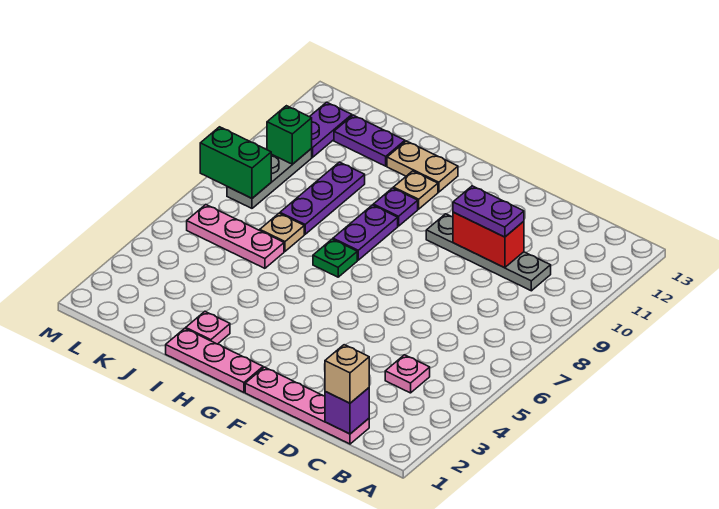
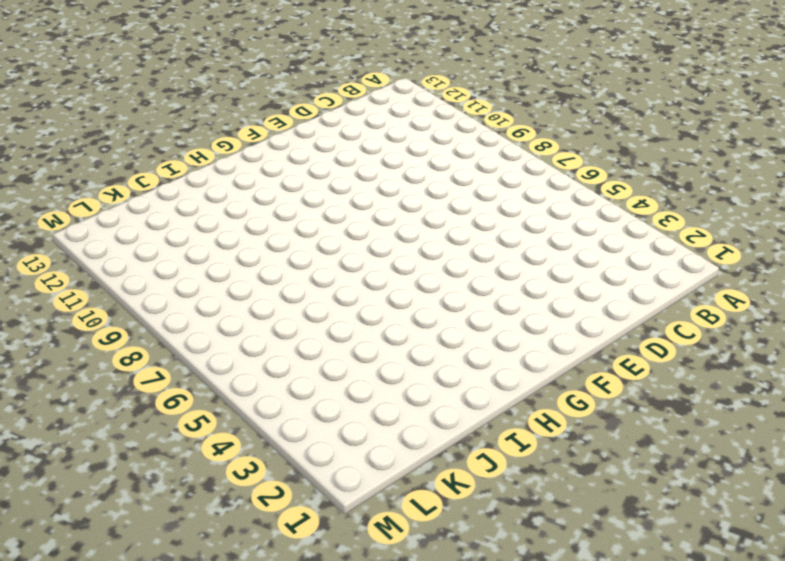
none -> pink plate C1:F1 level 1
none -> pink plate C4 level 1
none -> grey plate C10:F10 level 1

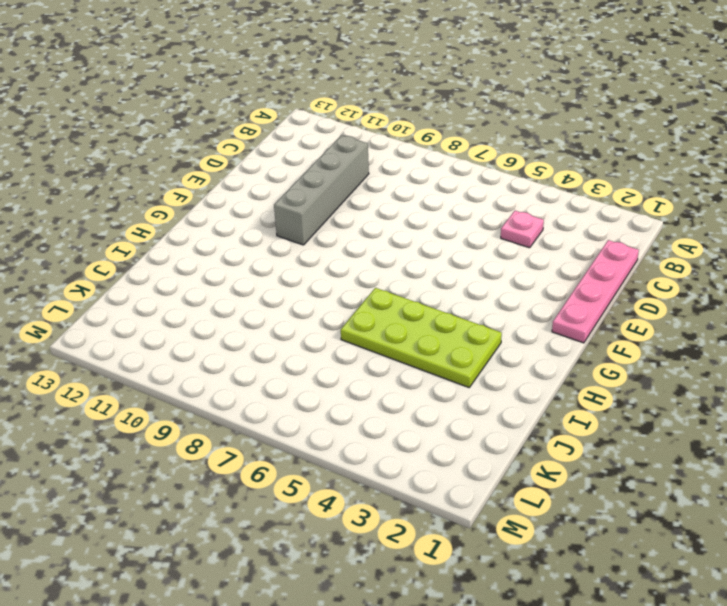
grey brick C10:F10 level 1 -> grey plate C10:F10 level 1
lime plate H3:I6 level 1 -> none
none -> pink plate G1:I1 level 1
none -> green plate H7 level 1
none -> purple plate H8:H9 level 1

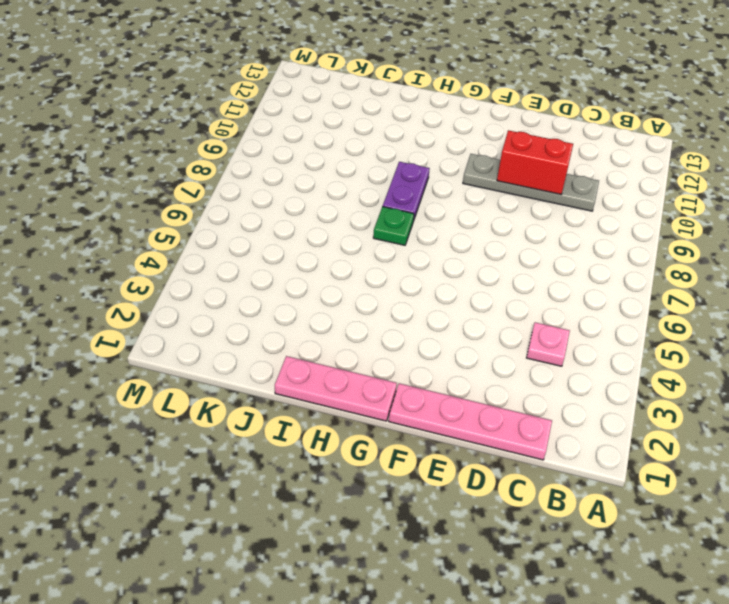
none -> purple plate H10 level 1
none -> tan plate H11 level 1
none -> tan plate H12:I12 level 1

